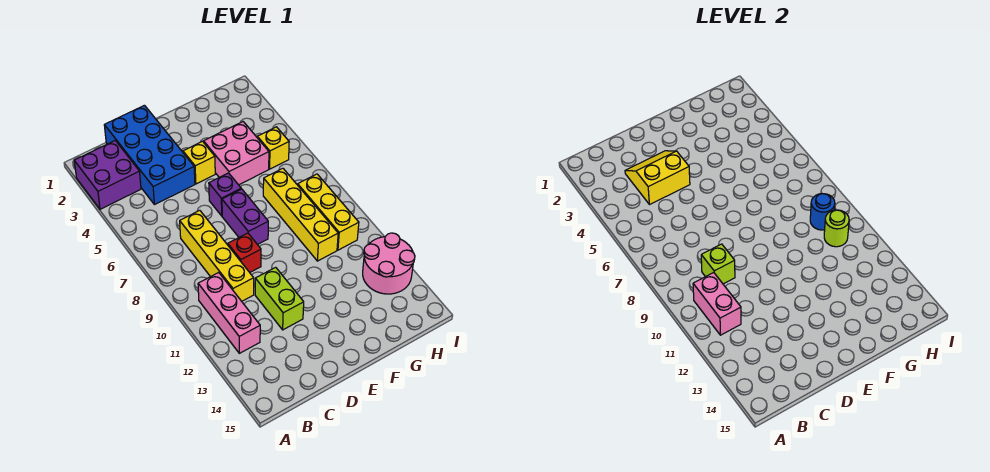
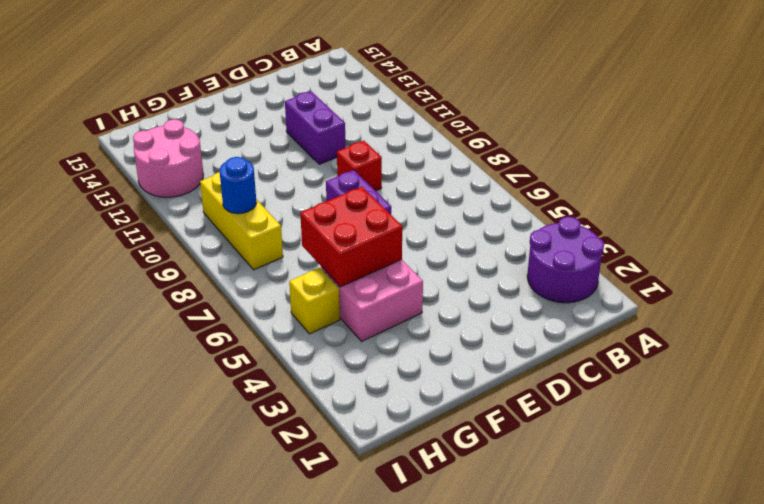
purple round brick A2:B3 level 1 -> purple brick A2:B3 level 1
purple brick D11:D12 level 1 -> lime brick D11:D12 level 1
red brick F5:G6 level 2 -> none
none -> pink brick B10:B12 level 1
none -> blue brick C1:D4 level 1
none -> yellow brick C7:C10 level 1

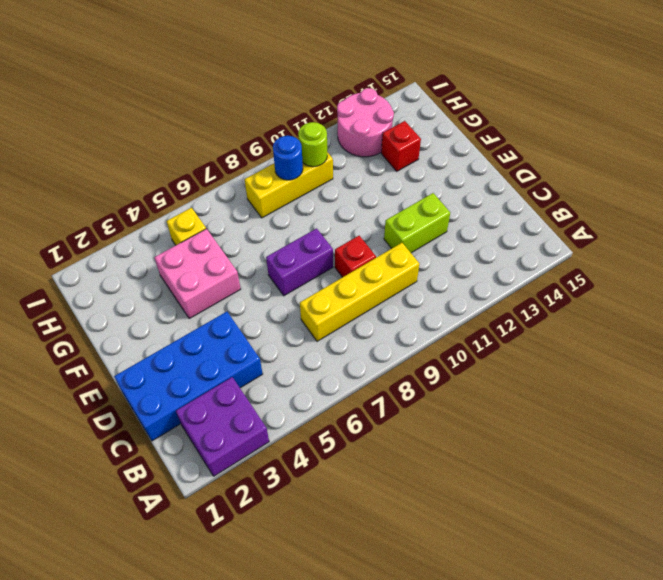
red brick G13 level 1 -> none
none -> pink brick B10:B12 level 1
none -> yellow brick E4 level 1
none -> purple brick E6 level 1

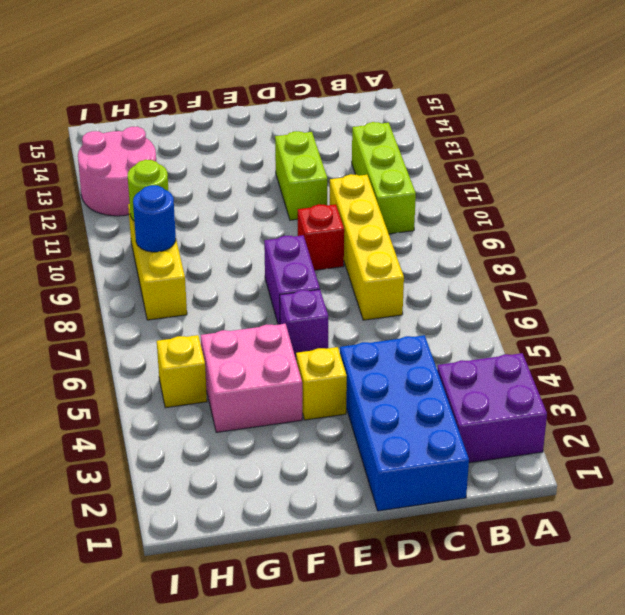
lime brick B10:B12 level 1 -> pink brick B10:B12 level 1
none -> yellow brick G7:G10 level 1
none -> pink brick B10:B11 level 2
none -> yellow slope C3:D4 level 2 top 4

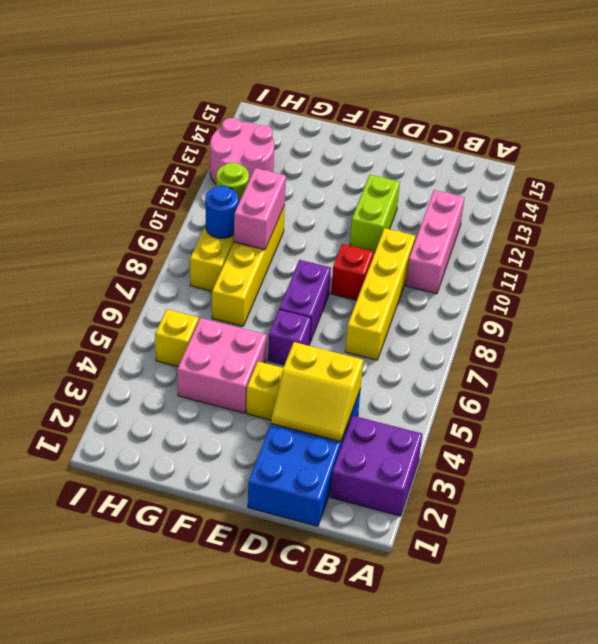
pink brick G9:G10 level 2 -> pink brick B10:B11 level 2
none -> lime brick C9 level 2

